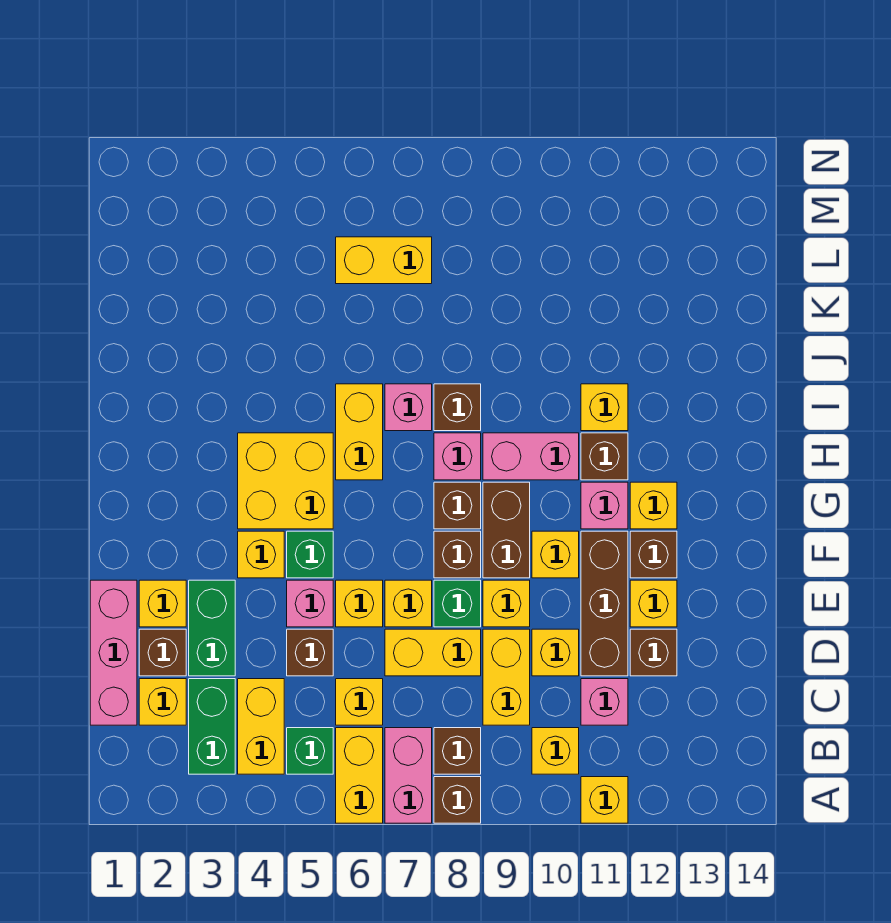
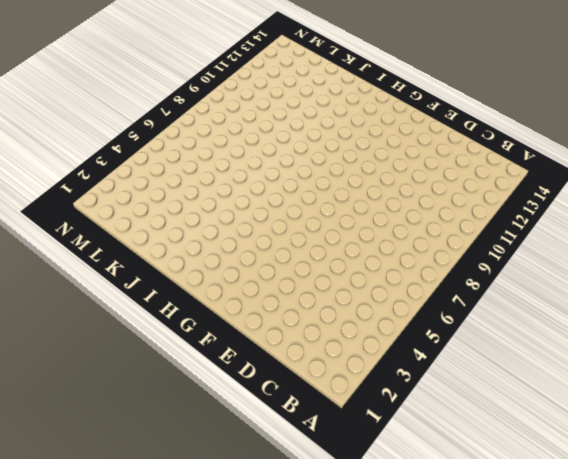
none -> yellow brick A6:B6 level 1
none -> pink brick A7:B7 level 1
none -> brown brick A8 level 1
none -> yellow brick A11 level 1

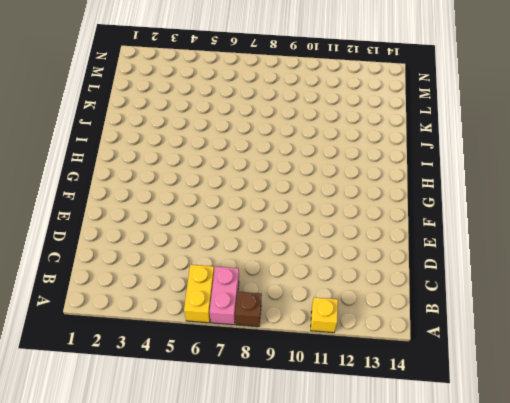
none -> green brick B3:C3 level 1
none -> yellow brick B4:C4 level 1
none -> green brick B5 level 1
none -> brown brick B8 level 1

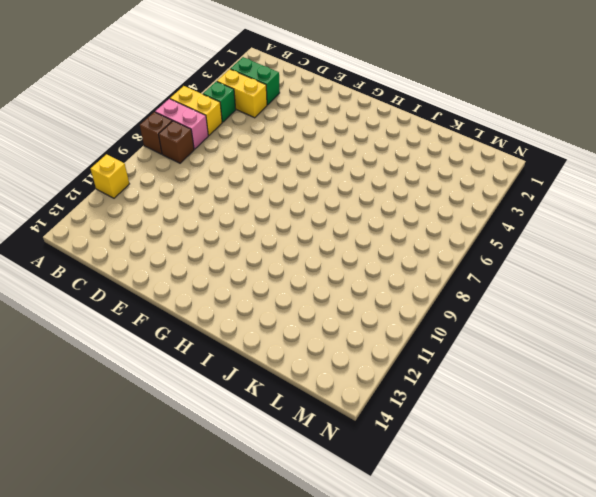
none -> yellow brick B10 level 1
none -> pink brick C1:E1 level 1
none -> yellow brick C2 level 1
none -> yellow brick C6 level 1

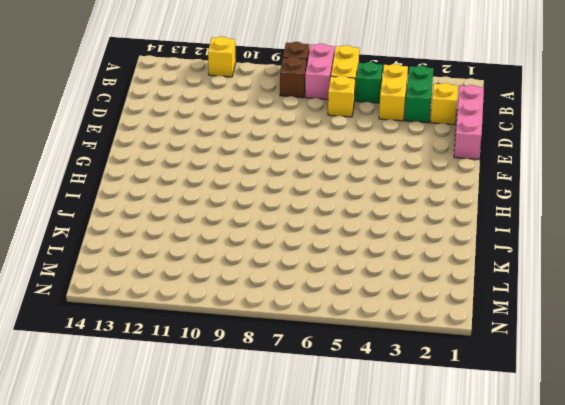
none -> yellow brick B10 level 1
none -> yellow brick C9:D9 level 1
none -> pink brick C11 level 1
none -> brown brick D2 level 1

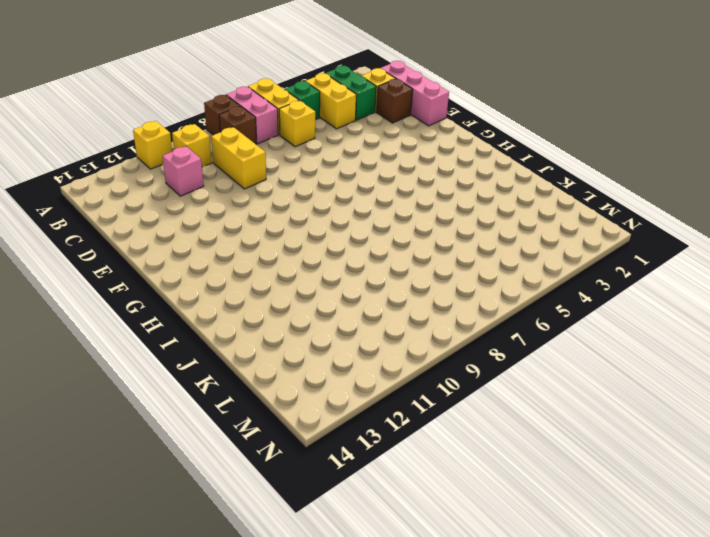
none -> green brick D3:E3 level 1
none -> brown brick D5 level 1
none -> yellow brick D7:D8 level 1
none -> yellow brick D10 level 1

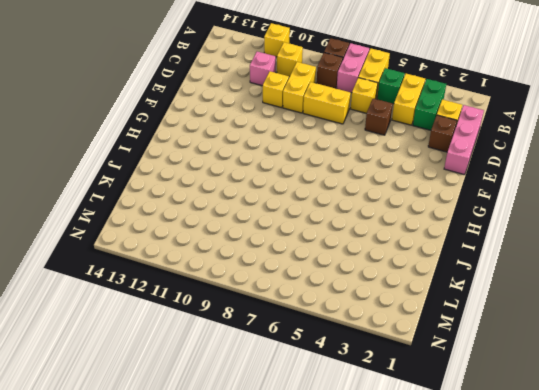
none -> green brick D3:E3 level 1
none -> brown brick D11:F11 level 1
none -> brown brick D12 level 1
none -> yellow brick E2 level 1

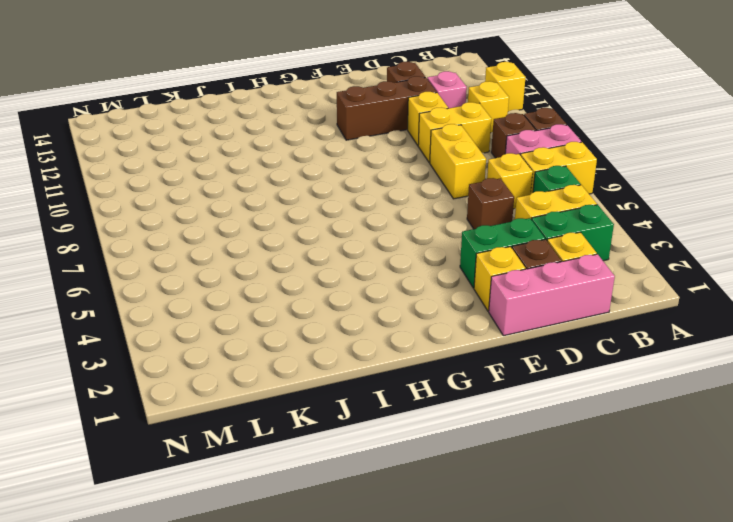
none -> pink brick E5 level 1
none -> yellow brick E6 level 1
none -> yellow brick E7 level 1
none -> green brick E8 level 1

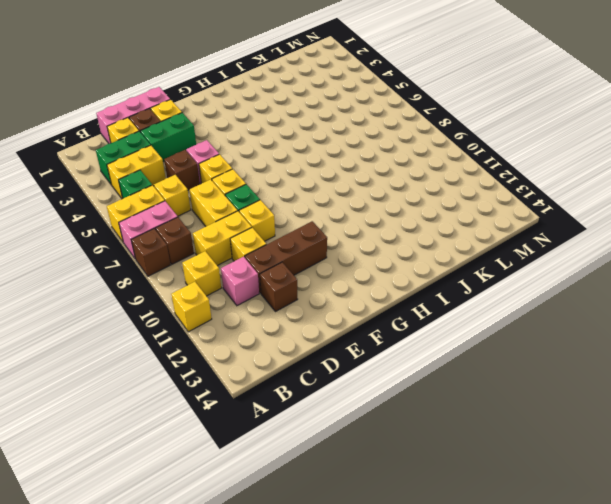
none -> yellow brick E12 level 1
none -> yellow brick F4 level 1
none -> green brick F5 level 1
none -> brown brick F8 level 1

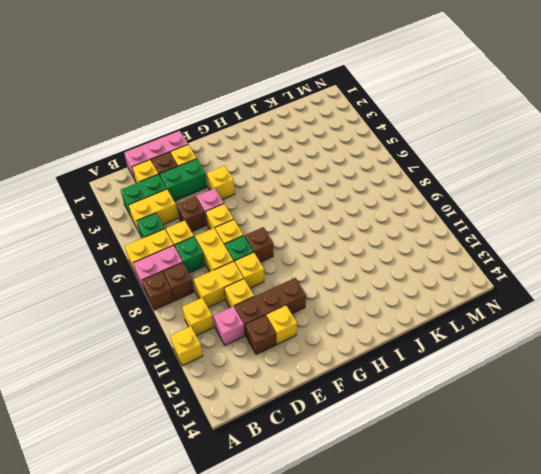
green brick C7 level 1 -> green brick F5 level 1
none -> brown brick F9:G9 level 1
none -> yellow brick F10 level 1
none -> brown brick F12 level 1
none -> yellow brick G4:H5 level 1

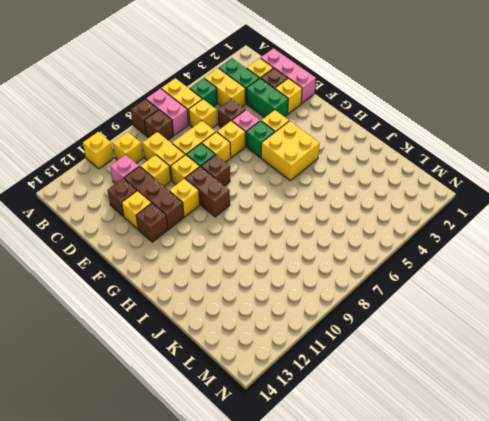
none -> brown brick G8 level 1
none -> pink brick G11 level 1
none -> yellow brick G12 level 1
none -> yellow brick H6:I6 level 1

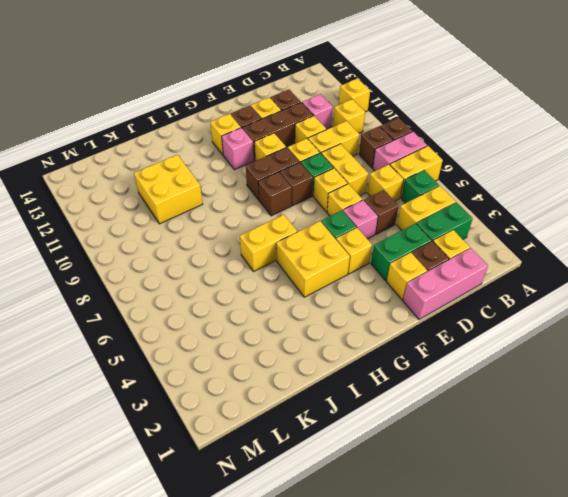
yellow brick J10:K11 level 1 -> none
none -> pink brick H8 level 1
none -> pink brick H9:H10 level 1
none -> brown brick H11 level 1
none -> pink brick I7 level 1

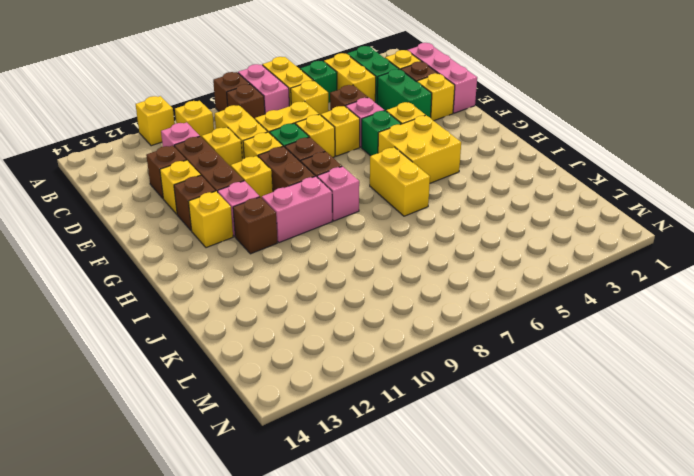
none -> pink brick I7 level 1
none -> brown brick I8 level 1
none -> yellow brick I11 level 1
none -> yellow brick L6:L7 level 1

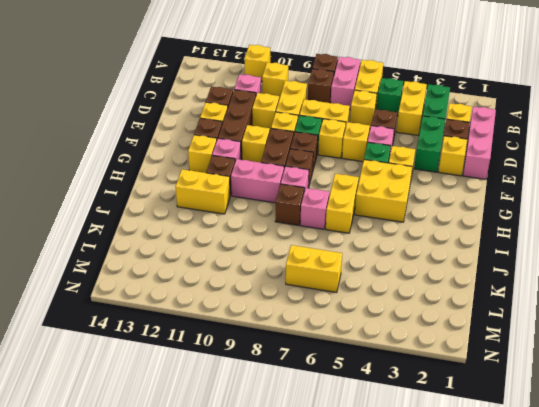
yellow brick I11:I12 level 1 -> yellow brick I11 level 1

